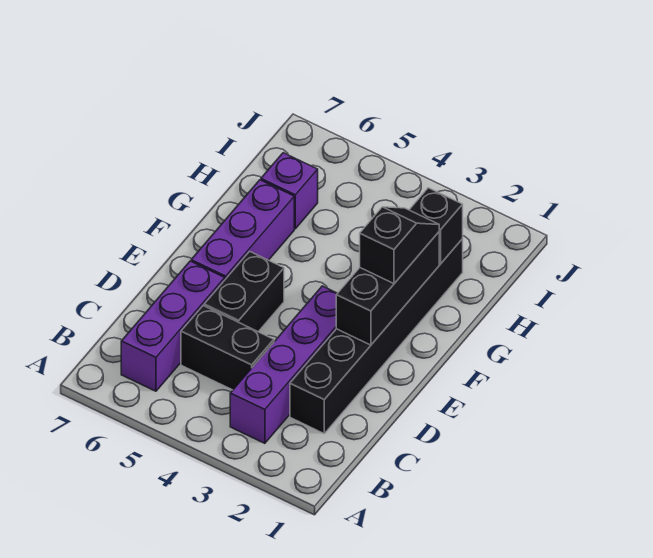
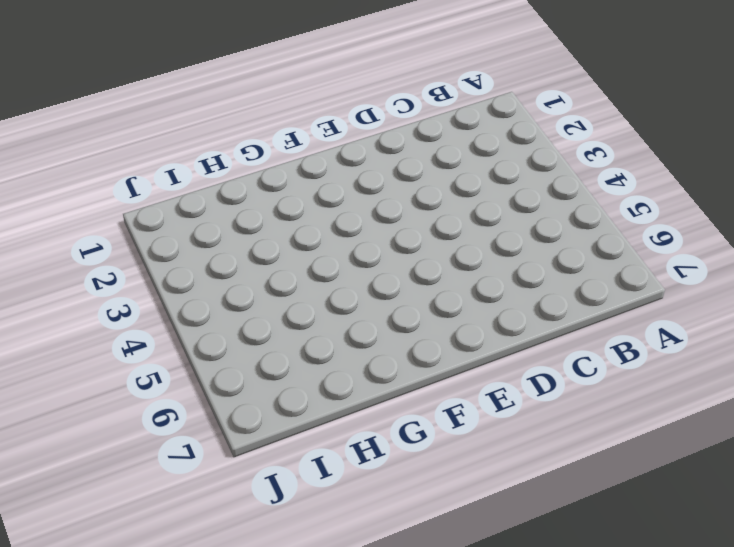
none -> purple brick B3:E3 level 1
none -> purple brick B6:D6 level 1

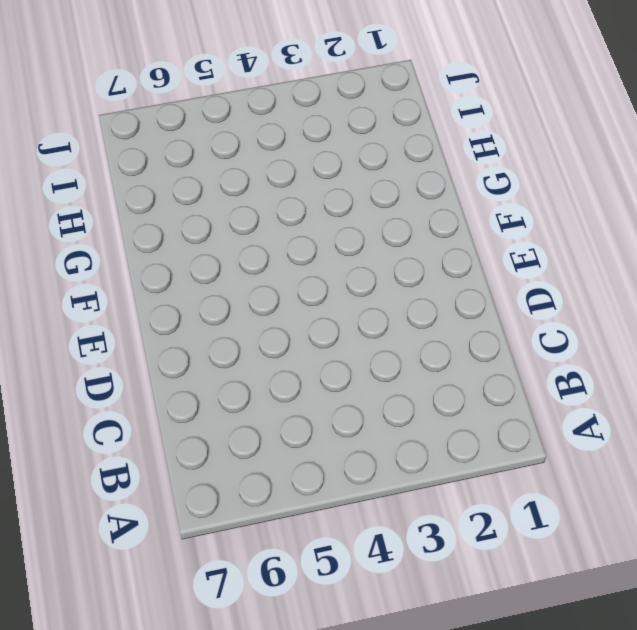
none -> purple brick B3:E3 level 1
none -> purple brick B6:D6 level 1

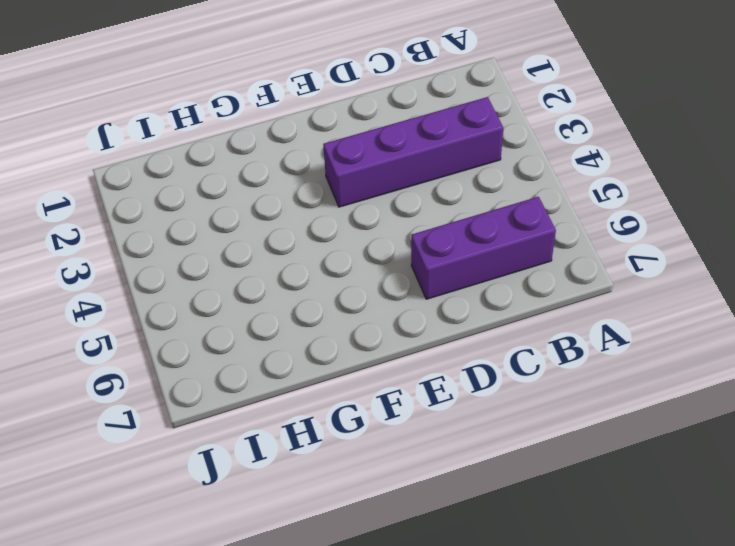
none -> black brick C2:H2 level 1
none -> black brick C4:C5 level 1

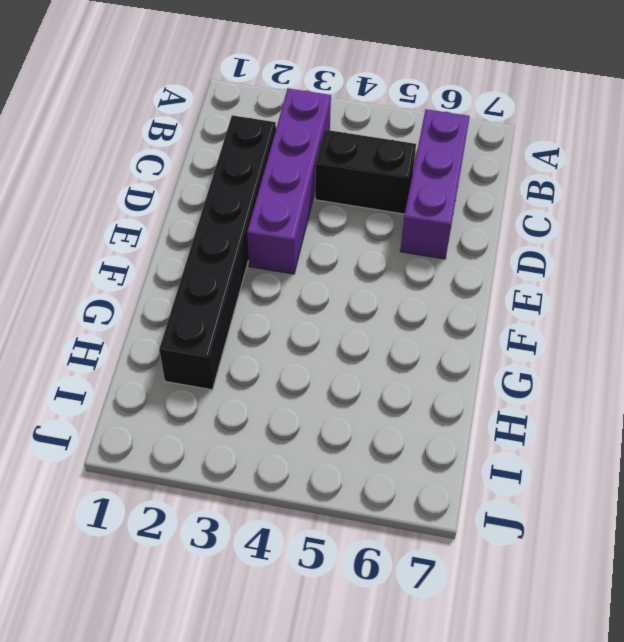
none -> black brick D5:E5 level 1
none -> purple brick E6:G6 level 1

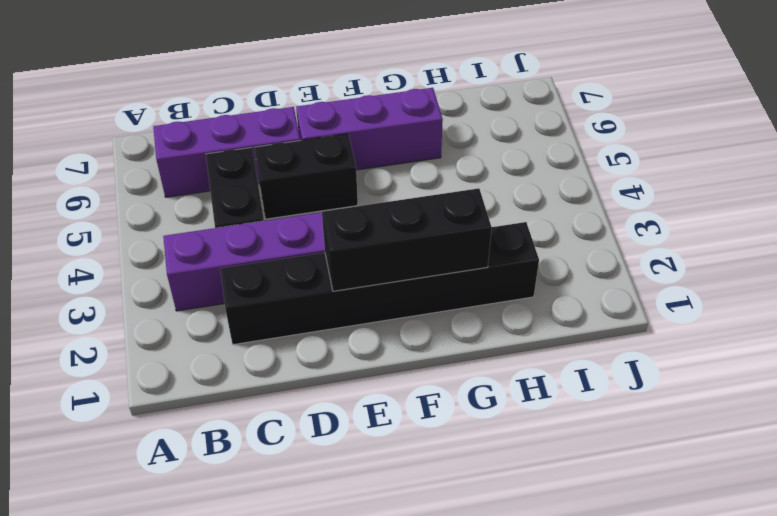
none -> purple brick H6 level 1
none -> black brick H2 level 2

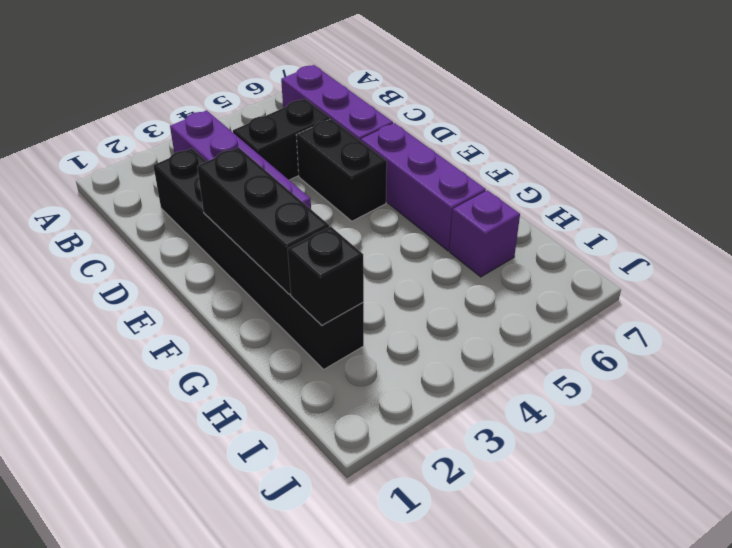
none -> black slope F2:G2 level 3 top F

